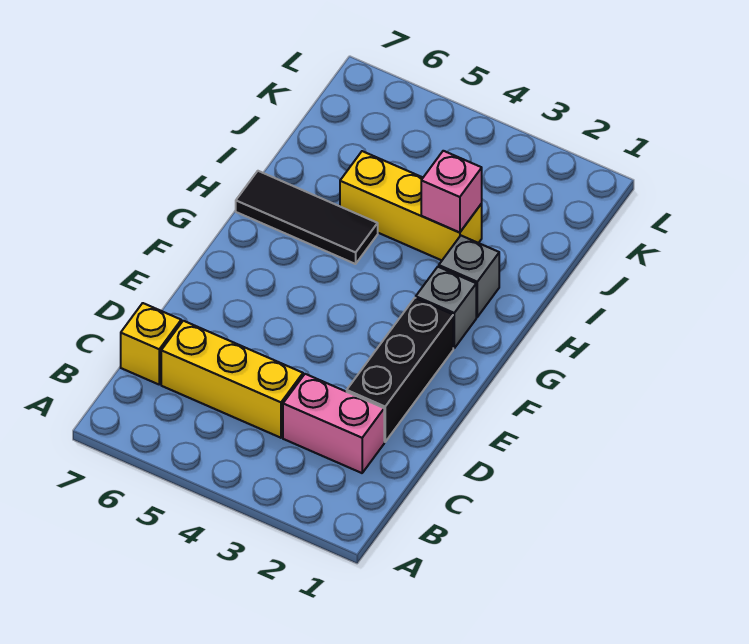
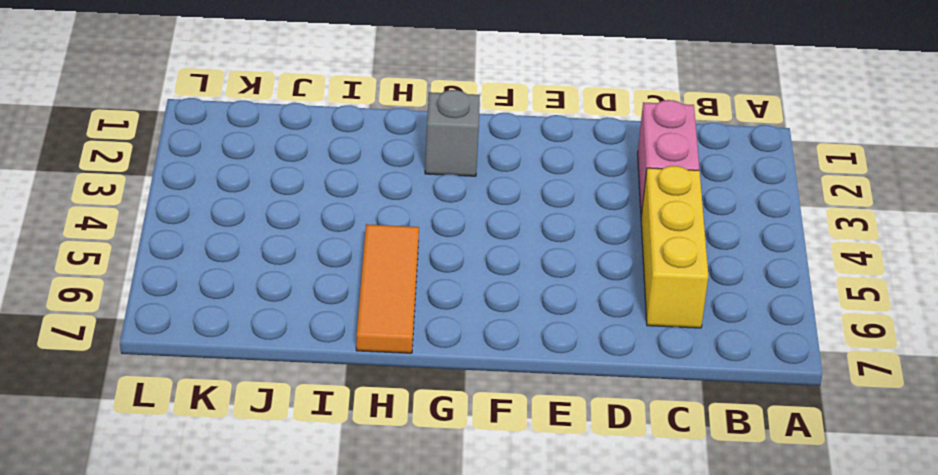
orange tile H5:H7 level 1 -> black tile H5:H7 level 1
none -> yellow brick C7 level 1
none -> black brick D2:F2 level 1

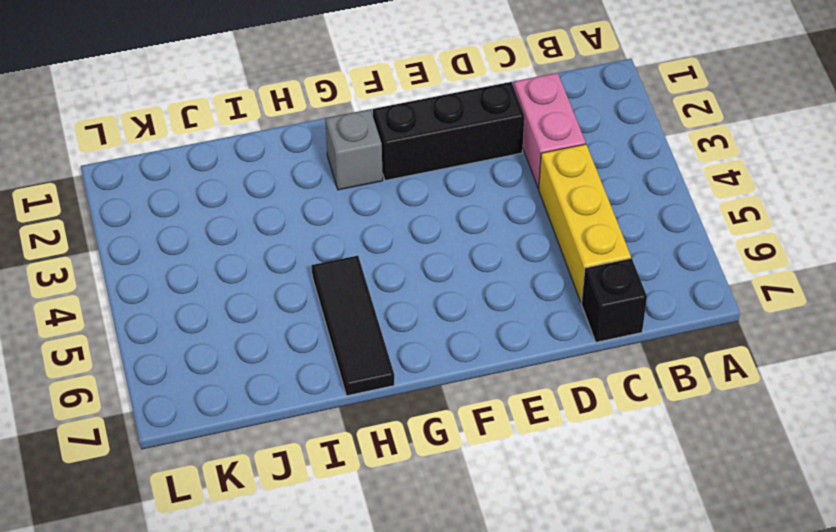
black brick C7 level 1 -> yellow brick C7 level 1
none -> grey brick H2 level 1
none -> yellow brick I3:I5 level 1

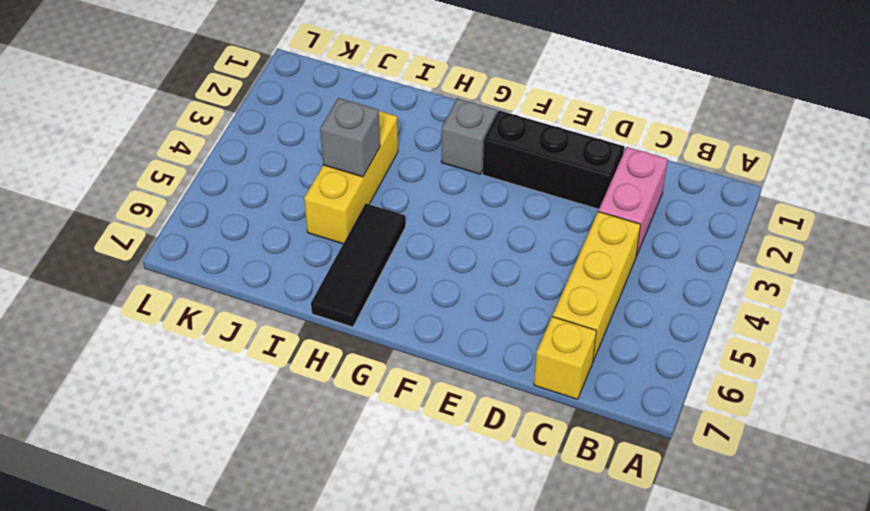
grey brick I4 level 2 -> grey brick H2 level 1
none -> pink brick I3 level 2

